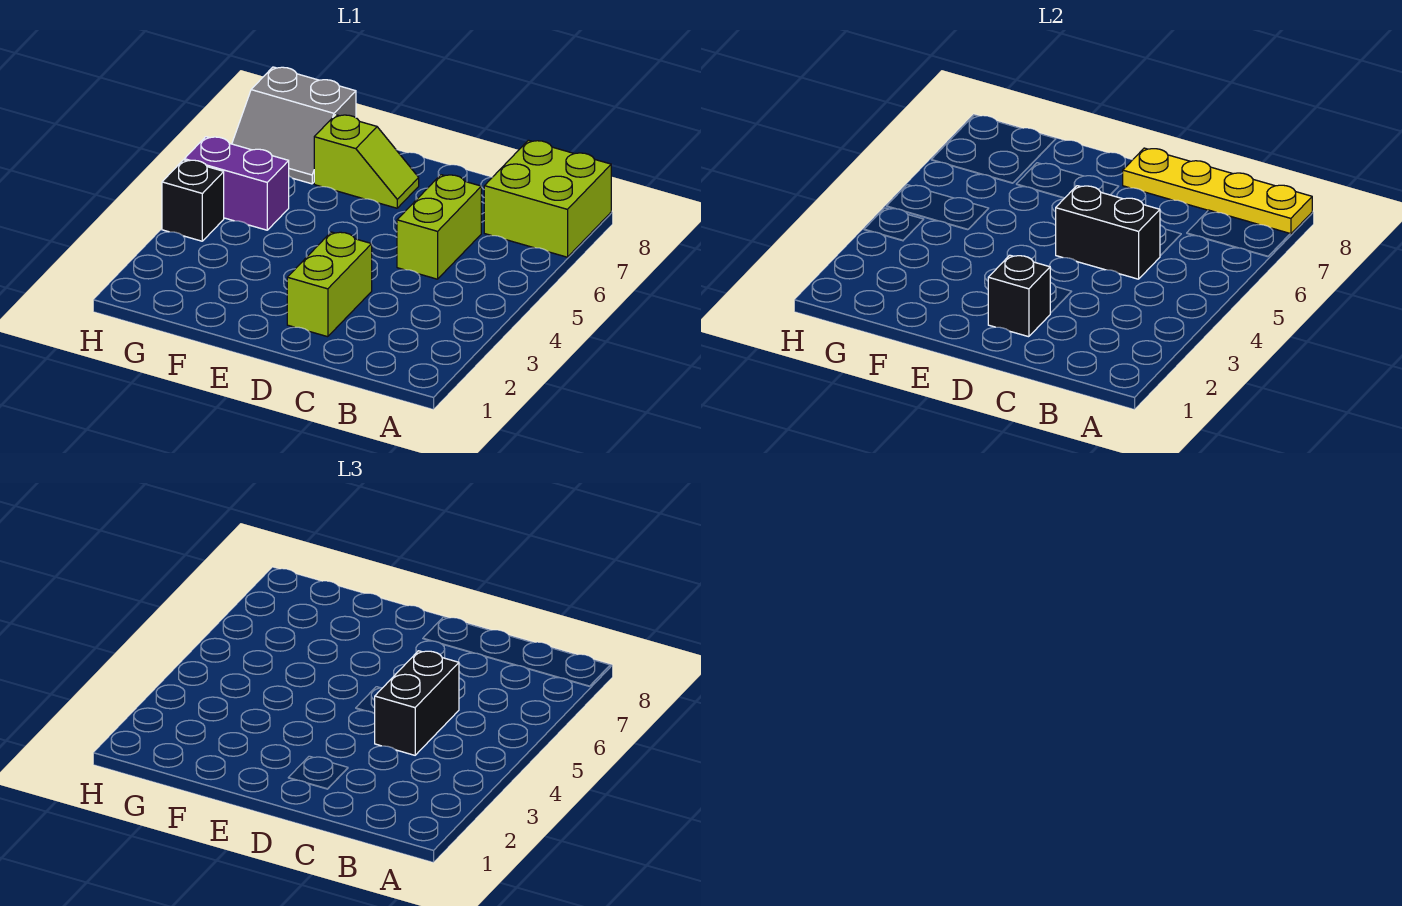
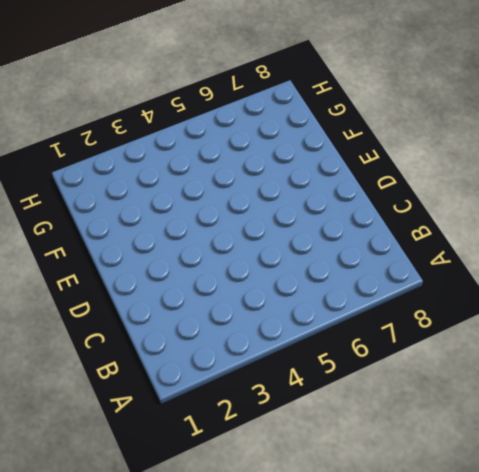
none -> lime brick A7:B8 level 1
none -> lime brick C5:C6 level 1

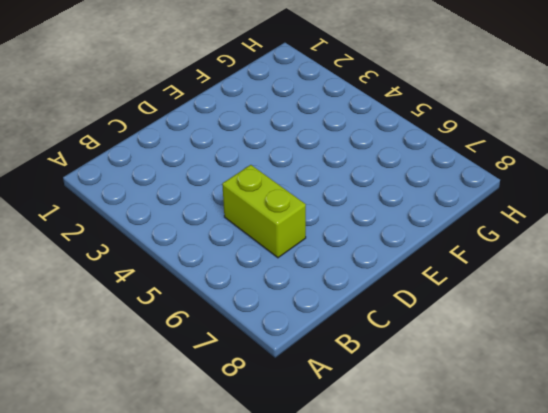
none -> lime brick A7:B8 level 1
none -> lime brick D2:D3 level 1

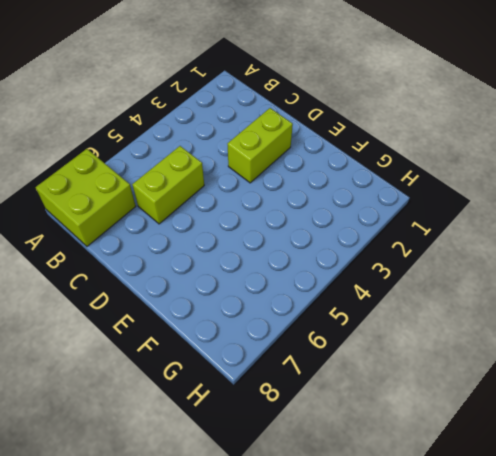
none -> lime slope E7:F7 level 1 top F
none -> purple brick G5:H5 level 1

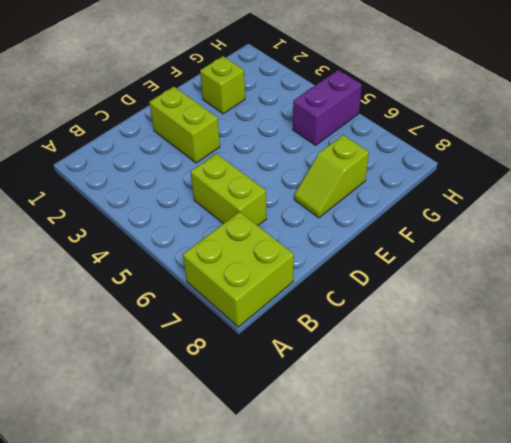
lime brick F2 level 1 -> none
none -> grey slope G7:H8 level 1 top 8
none -> black brick H4 level 1

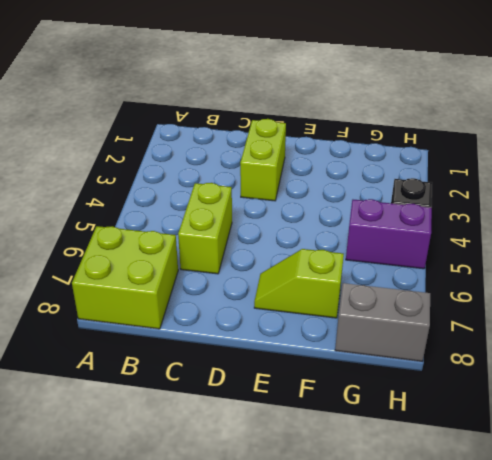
none -> yellow plate A8:D8 level 2
none -> black brick C5:D5 level 2

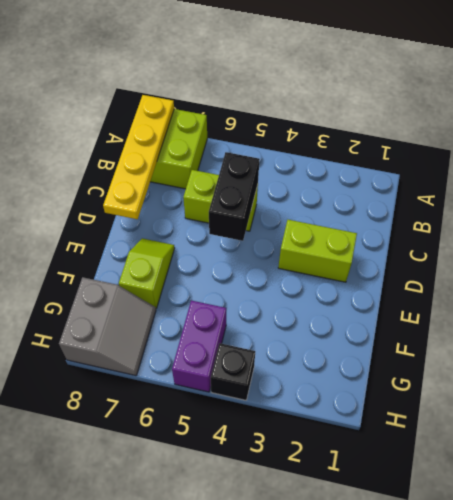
none -> black brick D2 level 2
none -> black brick C4:C5 level 3

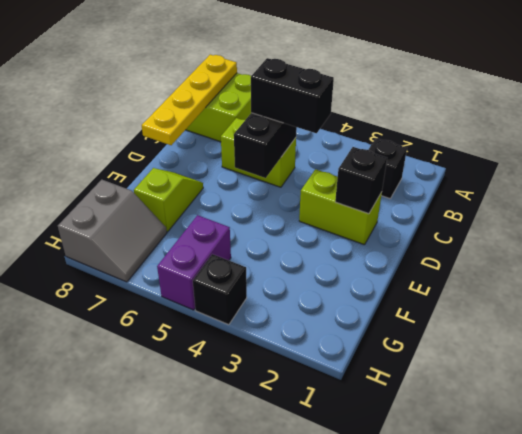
black brick B2 level 1 -> none

